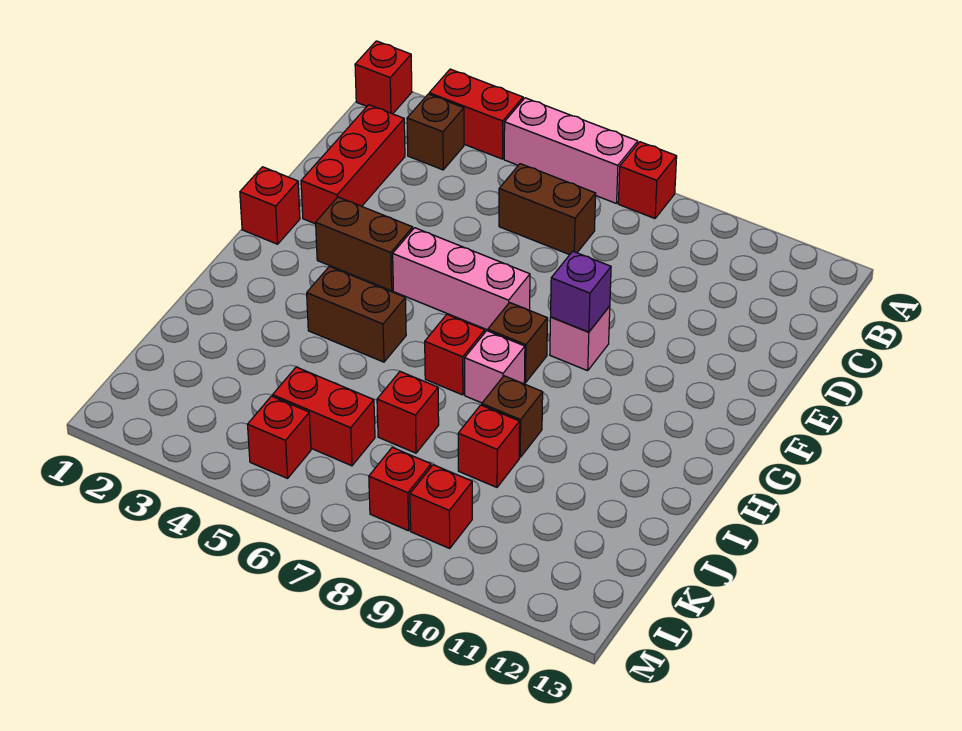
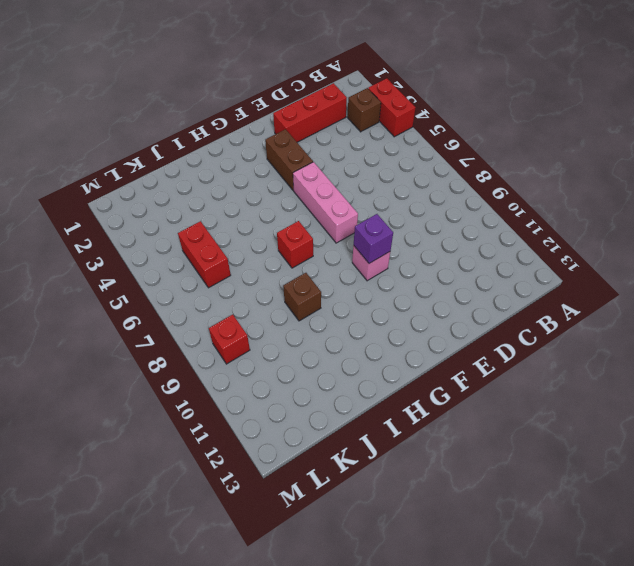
none -> red brick A1 level 1
none -> pink brick A5:A7 level 1
none -> red brick A8 level 1

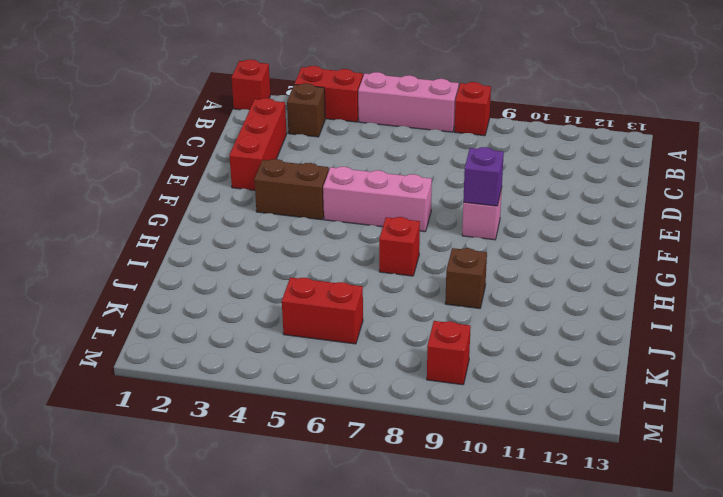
none -> brown brick C6:C7 level 1
none -> red brick F1 level 1
none -> brown brick G8 level 1

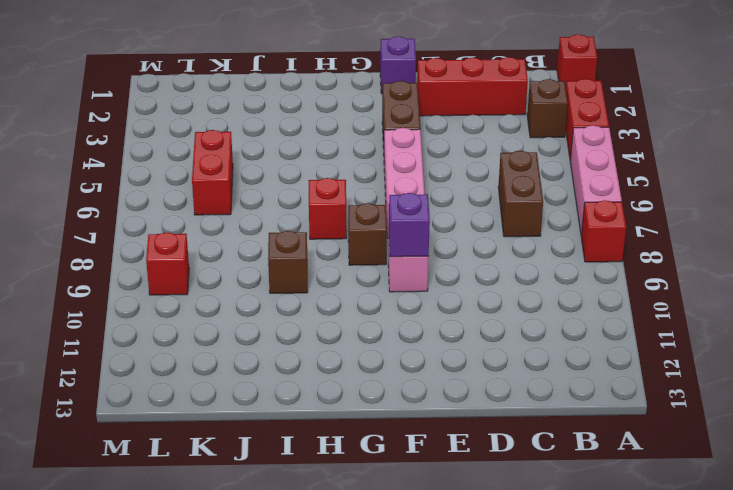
purple brick F1 level 1 -> red brick F1 level 1
none -> brown brick H4:H5 level 1
none -> pink brick H8 level 1
none -> red brick J7 level 1

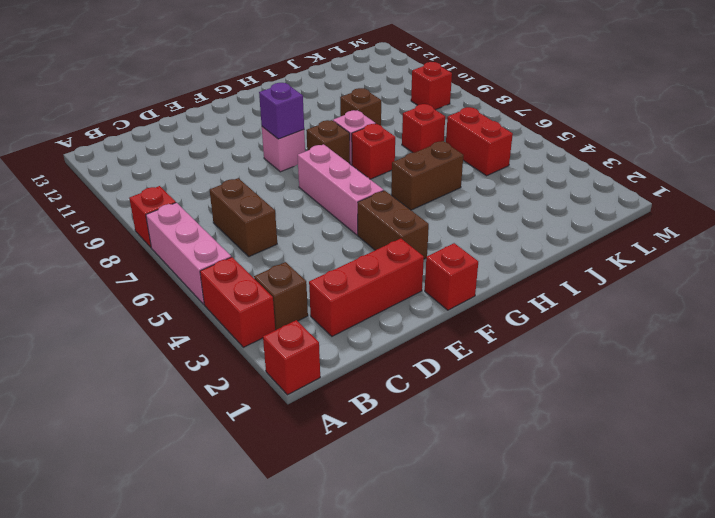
brown brick H5:I5 level 1 -> brown brick H4:H5 level 1
none -> red brick J9 level 1
none -> red brick L5 level 1
none -> red brick L8 level 1

